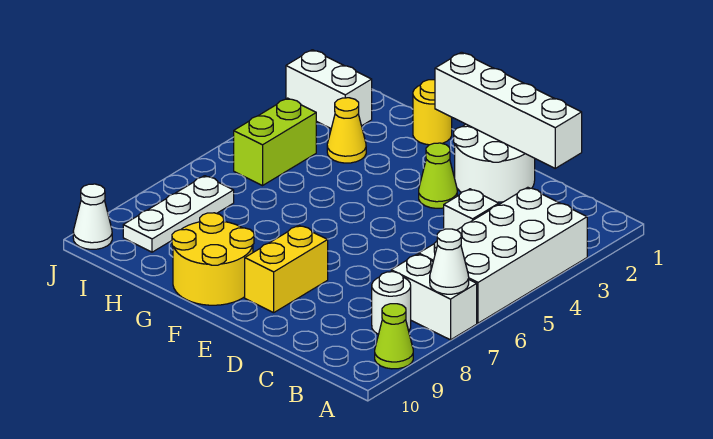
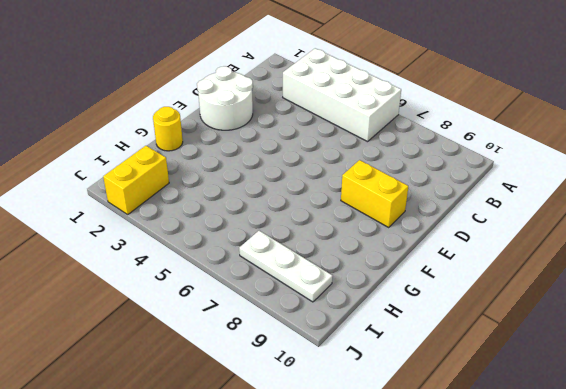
yellow brick I2:J2 level 1 -> white brick I2:J2 level 1
none -> white brick A7:B7 level 1
none -> lime cone A9 level 1
none -> white round brick B8 level 1

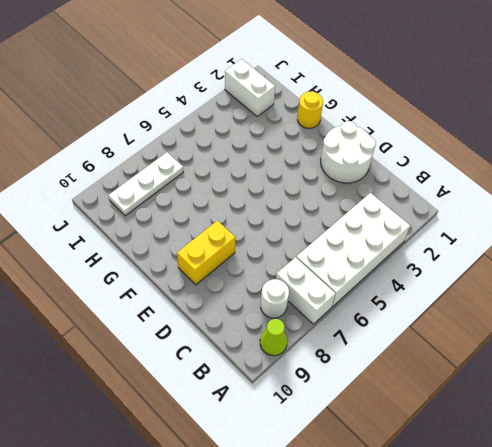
none -> white brick C4 level 1
none -> lime cone E3 level 1
none -> yellow round brick F9:G10 level 1

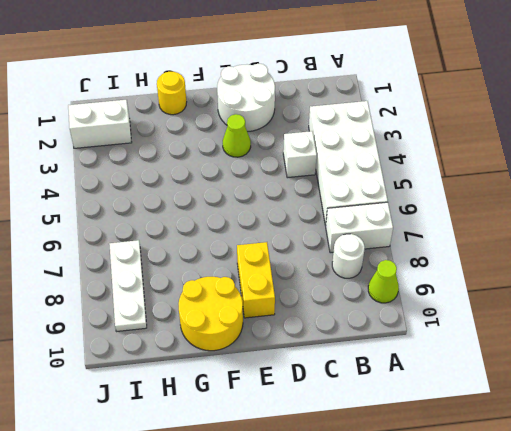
none -> yellow cone H3 level 1
none -> lime brick I4:I5 level 1
none -> white cone J10 level 1

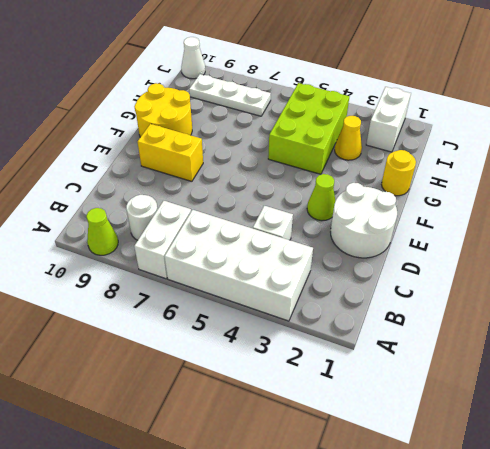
lime brick G4:I5 level 1 -> lime brick I4:I5 level 1
none -> white cone A7 level 2
none -> white brick C1:F1 level 2

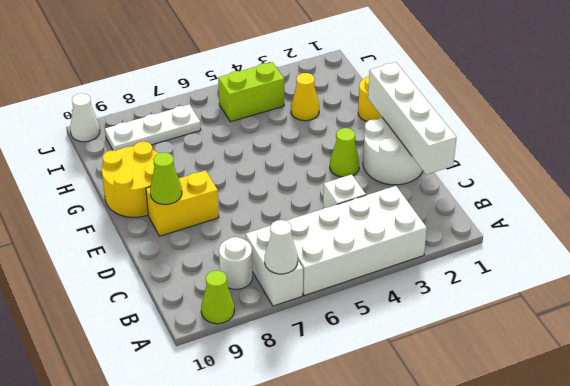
lime cone E9 level 2 -> none
none -> white brick I2:J2 level 1

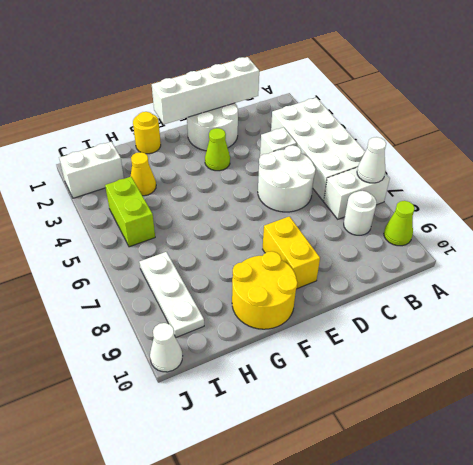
white round brick C5:D6 level 1 -> none

